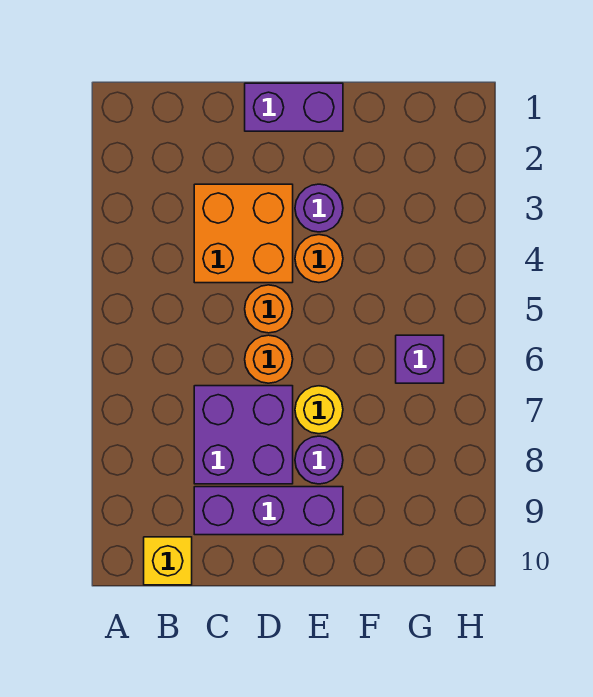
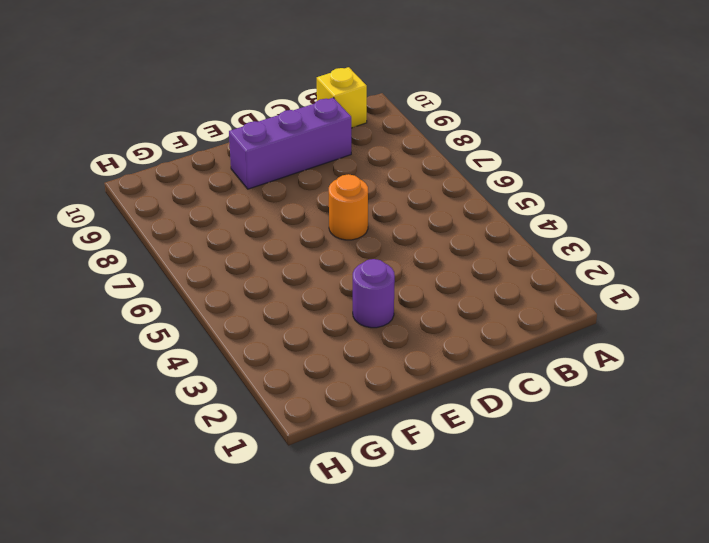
none -> orange brick C3:D4 level 1
none -> purple brick C7:D8 level 1
none -> purple brick D1:E1 level 1

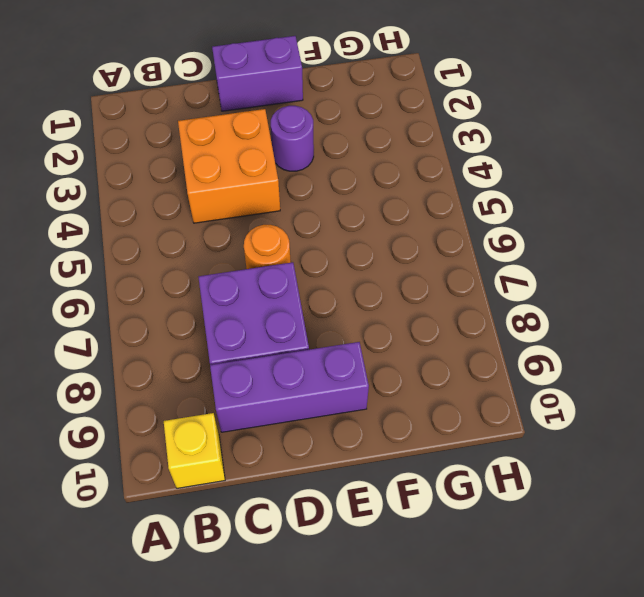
none -> orange round brick D5 level 1
none -> orange round brick E4 level 1
none -> yellow round brick E7 level 1

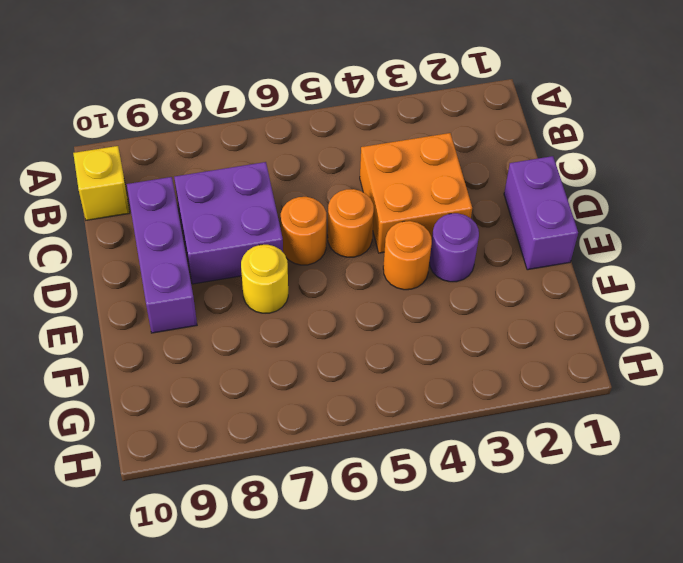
none -> purple round brick E8 level 1
none -> purple brick G6 level 1

